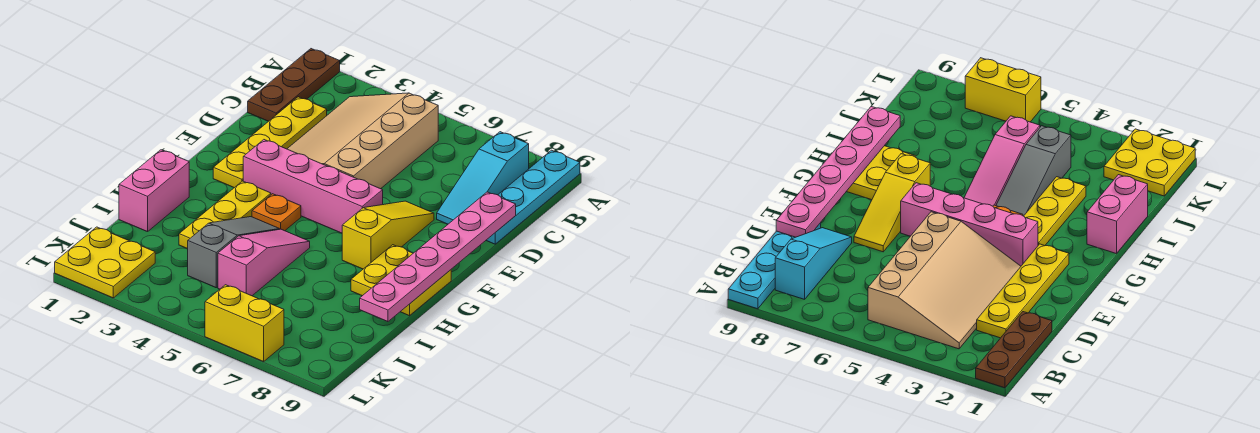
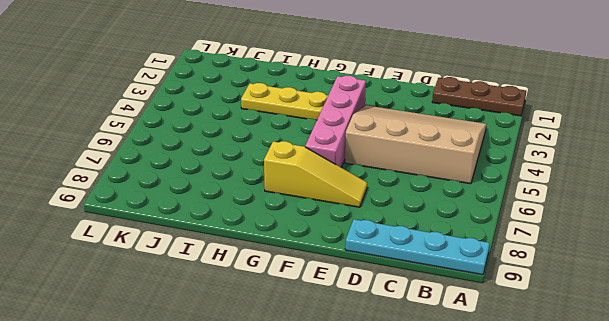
none -> cyan slope B8:D8 level 1 top B
none -> yellow plate C2:F2 level 1
none -> orange plate G4 level 1

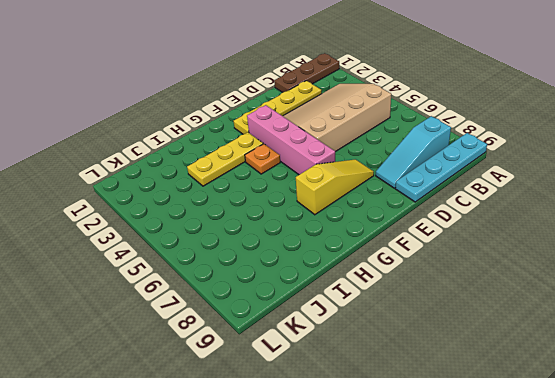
none -> yellow plate G8:H9 level 1
none -> pink brick H1:I1 level 1
none -> grey slope H4:J4 level 1 top J

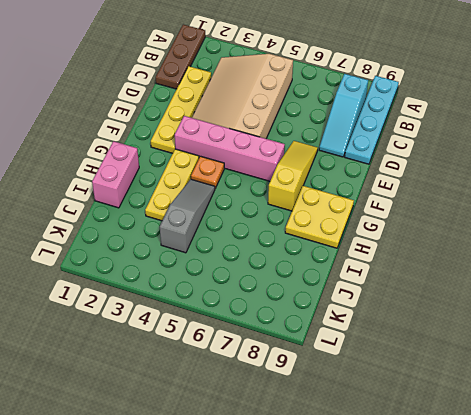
none -> pink slope H5:J5 level 1 top J
none -> yellow plate K1:L2 level 1
none -> yellow brick L6:L7 level 1

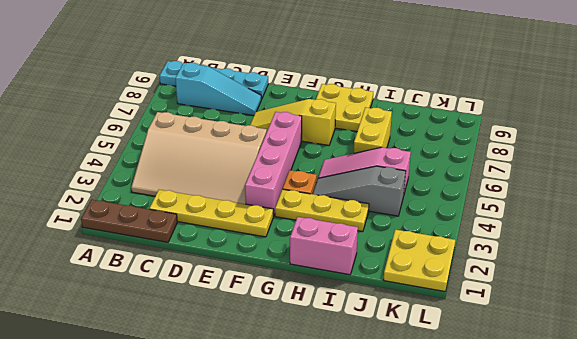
yellow brick I6:I7 level 1 -> yellow brick L6:L7 level 1
none -> pink plate D9:I9 level 2

